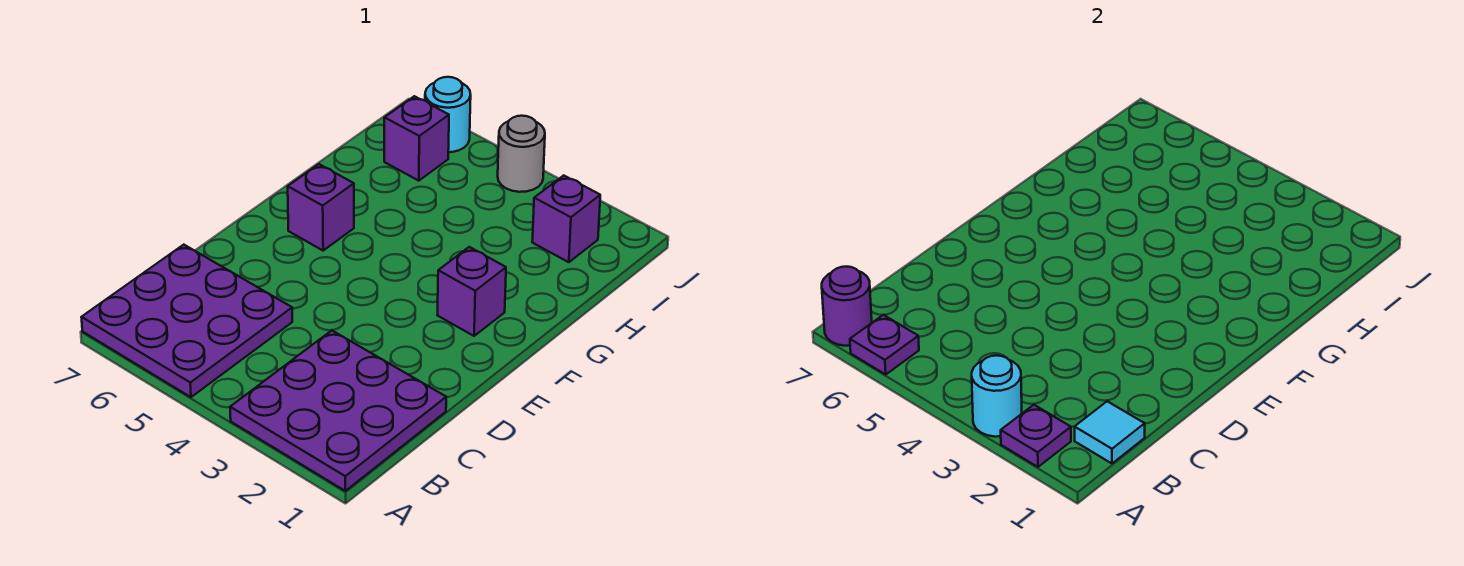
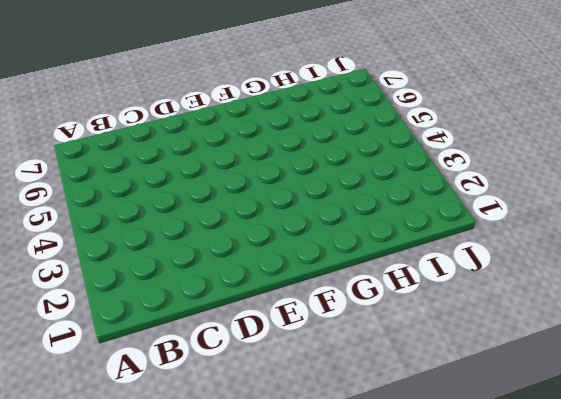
none -> purple plate A1:C3 level 1
none -> purple plate A5:C7 level 1
none -> purple brick F2 level 1

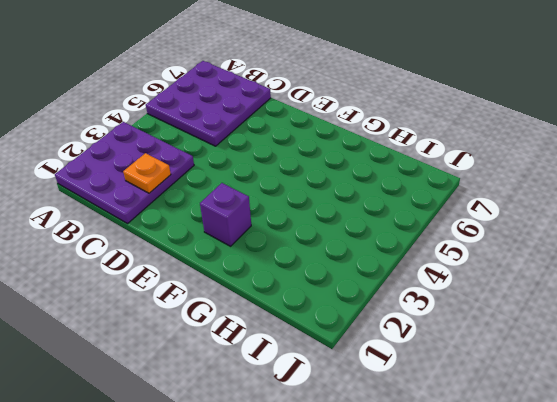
orange plate C2 level 2 -> none
none -> purple brick F6 level 1
none -> purple brick I2 level 1
none -> purple brick I6 level 1

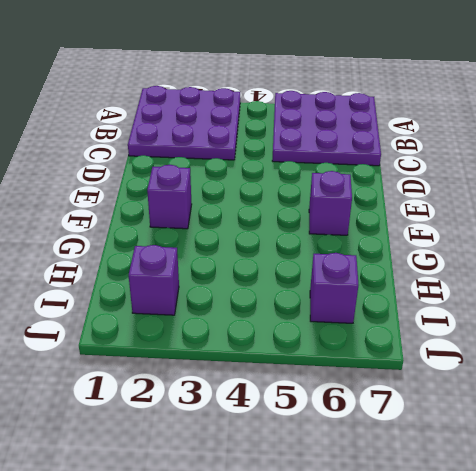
none -> grey round brick J4 level 1
none -> cyan round brick J6 level 1
none -> purple plate A2 level 2

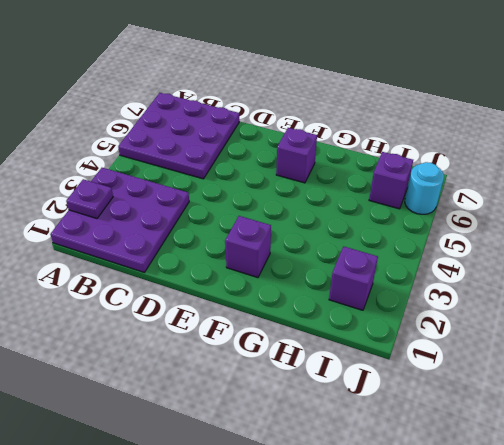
none -> grey round brick J4 level 1
none -> cyan round brick A3 level 2
none -> purple plate A6 level 2

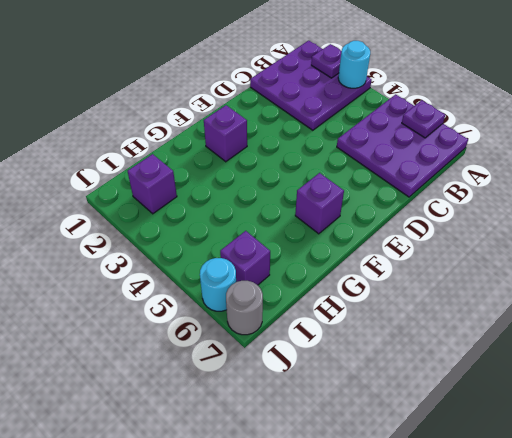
grey round brick J7 level 1 -> grey round brick J4 level 1
none -> purple round brick A7 level 2
none -> cyan tile B1 level 2

